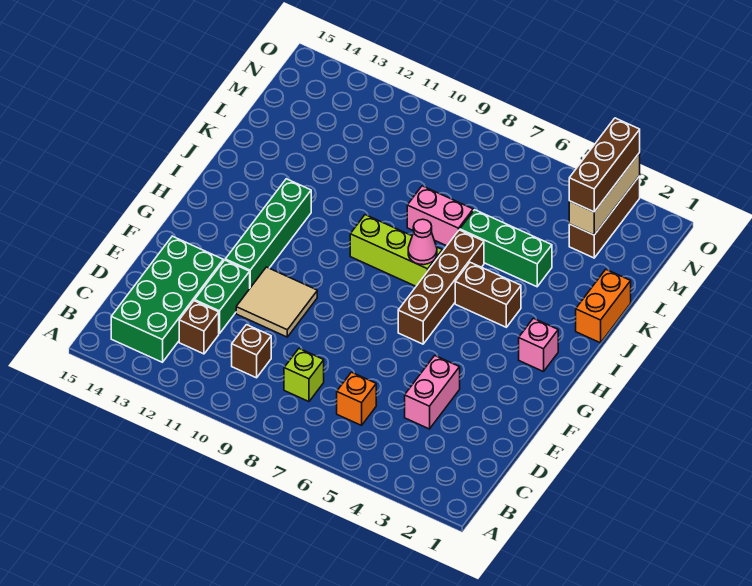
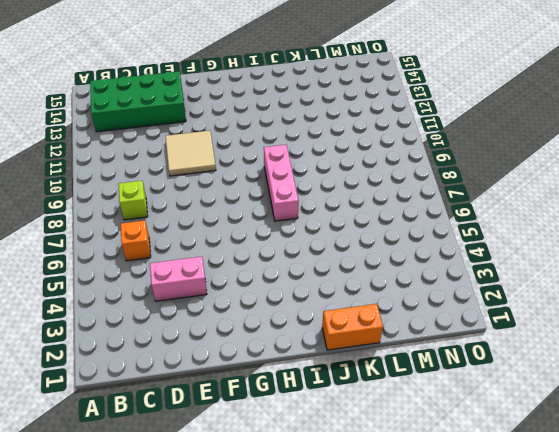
pink brick I7:I9 level 1 -> lime brick I7:I9 level 1
none -> brown brick C10 level 1
none -> brown brick C12 level 1
none -> green brick D12:E12 level 1

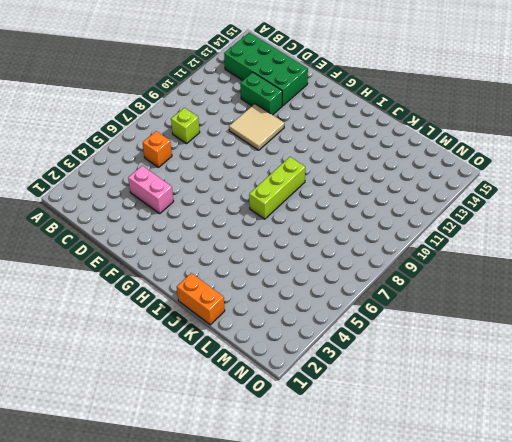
none -> brown brick C10 level 1
none -> brown brick C12 level 1
none -> green brick F12:I12 level 1

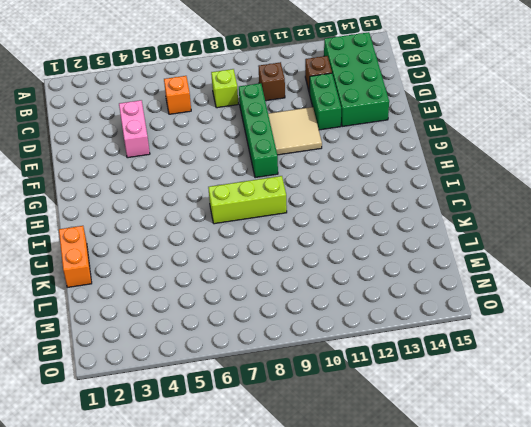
green brick D9:G9 level 1 -> green brick F12:I12 level 1
none -> brown brick G6:J6 level 1
none -> pink brick H2 level 1
none -> brown brick I4:I5 level 1

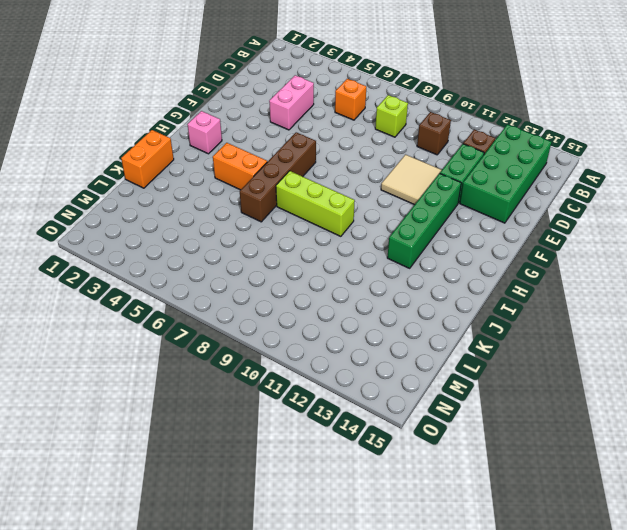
orange brick I4:I5 level 1 -> brown brick I4:I5 level 1
none -> green brick K4:K6 level 1
none -> pink brick K7:K8 level 1
none -> brown brick M3:O3 level 1

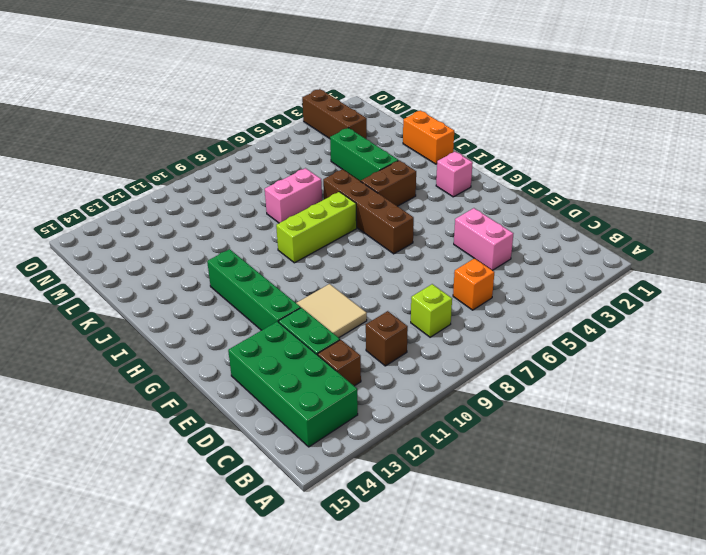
green brick J4:L4 level 1 -> green brick K4:K6 level 1
none -> pink cone I7 level 2
none -> tan brick M3:O3 level 2
none -> brown brick M3:O3 level 3

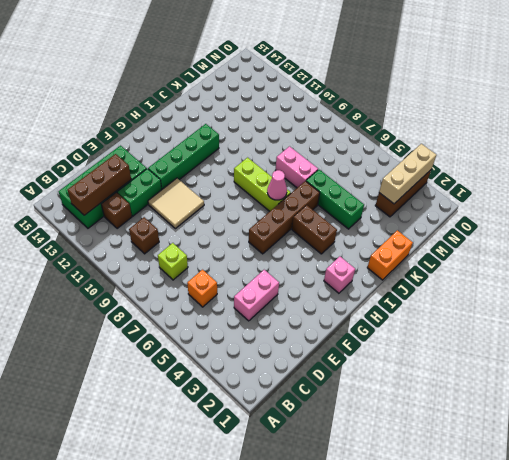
brown brick B13:D13 level 2 -> brown brick M3:O3 level 3

